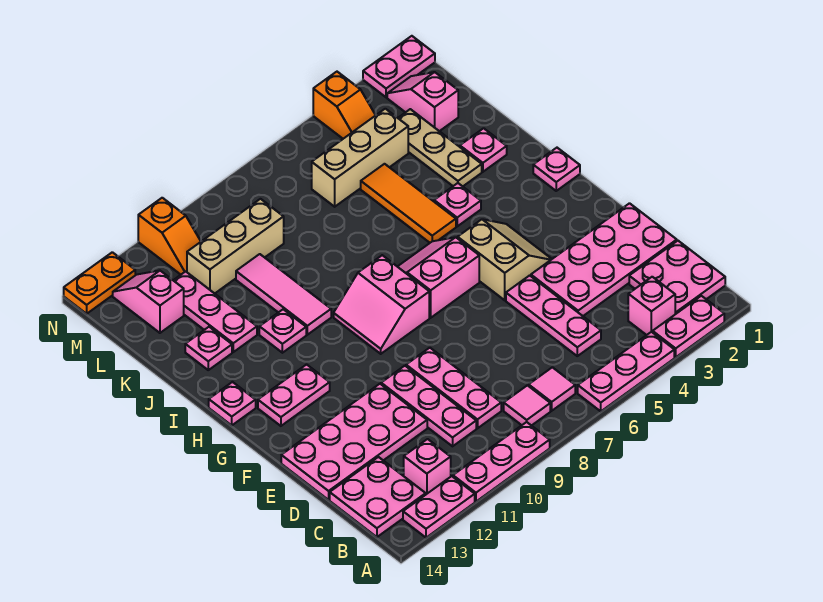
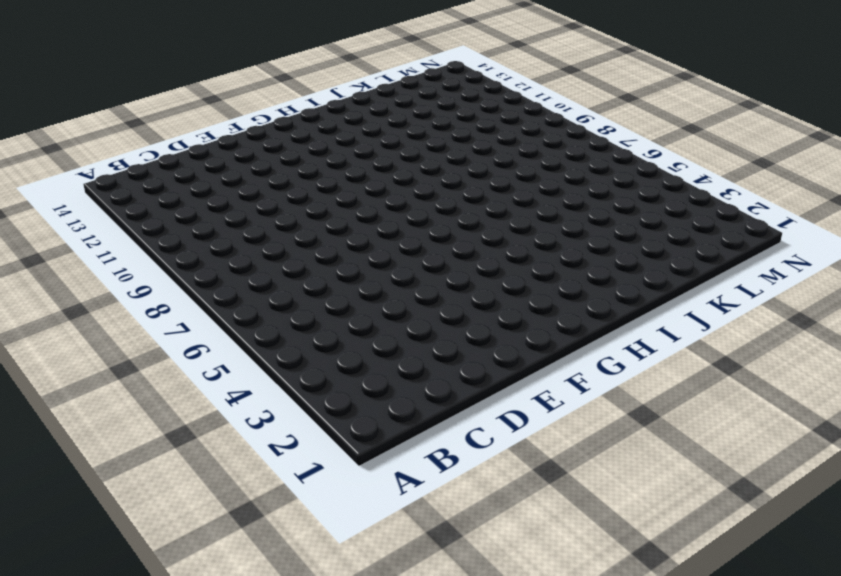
none -> pink plate A2:A3 level 1
none -> pink plate A4:A6 level 1
none -> pink plate A9:A11 level 1
none -> pink plate A12:A13 level 1

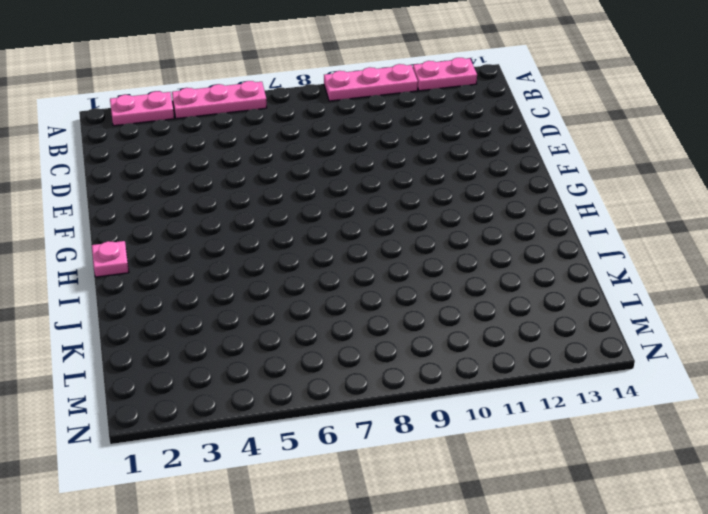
none -> pink plate B1:C2 level 1
none -> pink brick B3 level 1
none -> pink tile B7 level 1
none -> pink tile B8 level 1

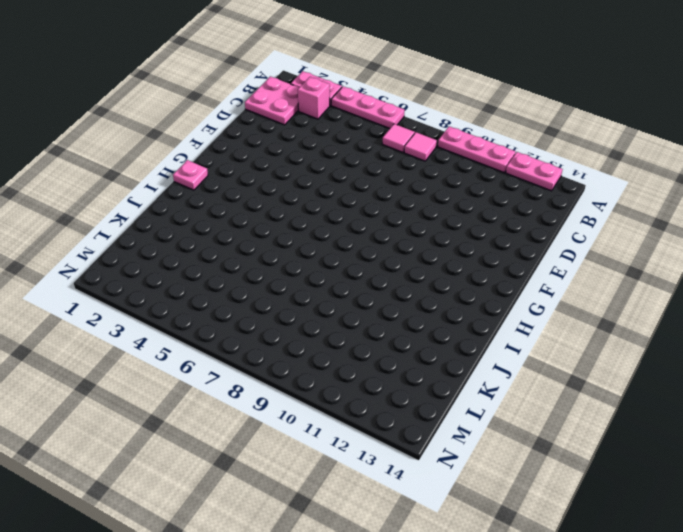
none -> pink brick B12 level 1
none -> pink plate B13:C14 level 1
none -> pink plate C5:E5 level 1
none -> pink plate C9:E9 level 1

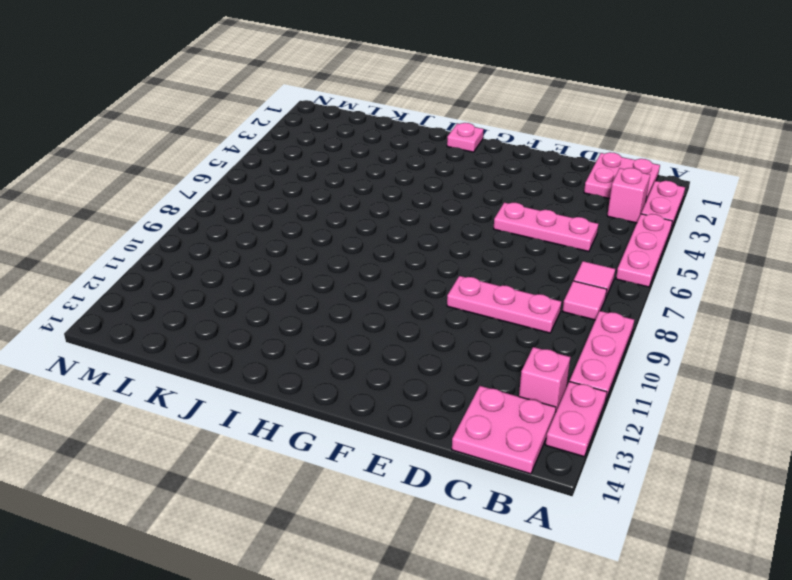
none -> pink plate C10:E10 level 1
none -> pink plate D1:E4 level 1
none -> pink plate D11:E14 level 1
none -> tan slope F4:G5 level 1 top 5

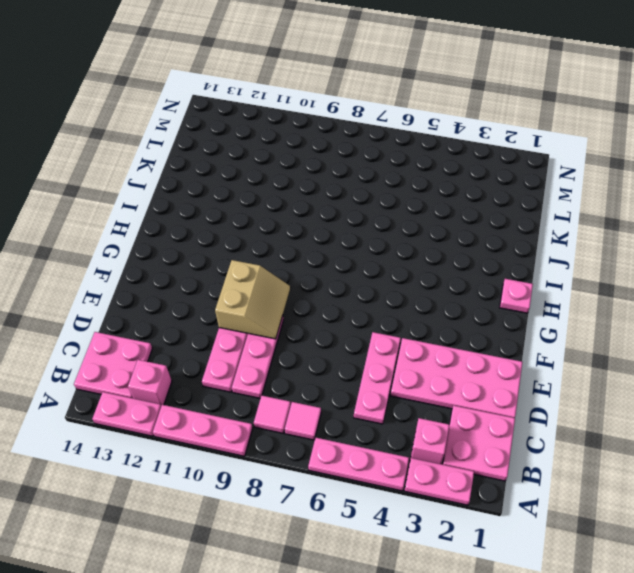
tan slope E9:F10 level 2 top 10 -> tan slope F4:G5 level 1 top 5
none -> pink plate D11:E14 level 1
none -> pink slope G6:H7 level 1 top G
none -> pink slope G8:H9 level 1 top 8
none -> pink plate G12:G13 level 1

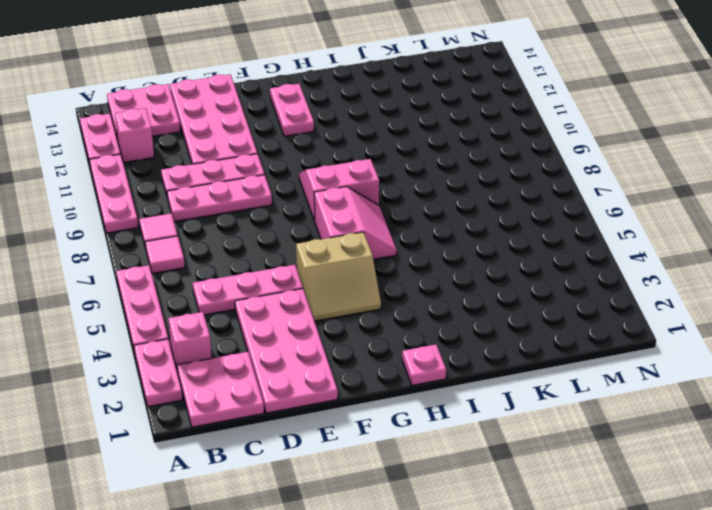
none -> pink plate H14 level 1
none -> pink plate I4 level 1
none -> orange tile I5:K5 level 1
none -> pink tile I10:K10 level 1

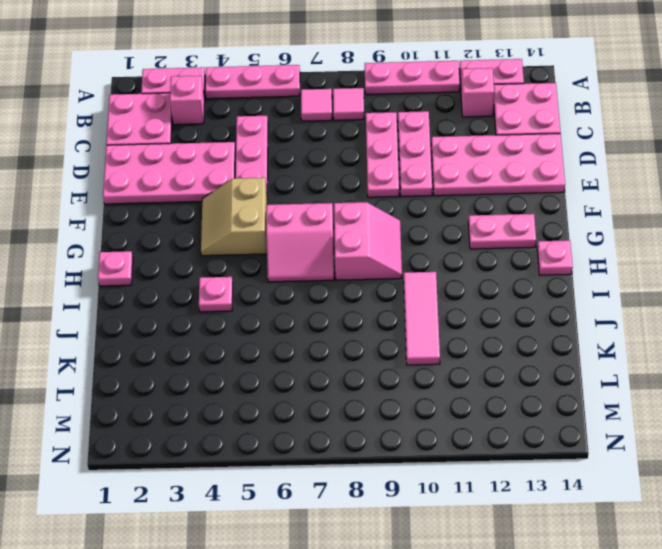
none -> orange tile I5:K5 level 1
none -> pink plate I11 level 1
none -> pink plate J2 level 1
none -> tan plate J3:L3 level 1

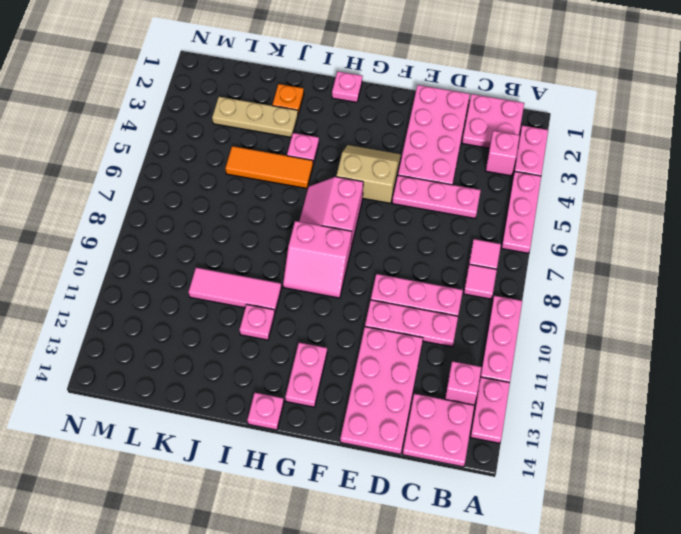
orange plate J2 level 1 -> pink plate J2 level 1
none -> pink plate J12:L12 level 1
none -> pink plate J13 level 1
none -> pink slope L2:M2 level 1 top L
none -> tan brick L4:L6 level 1

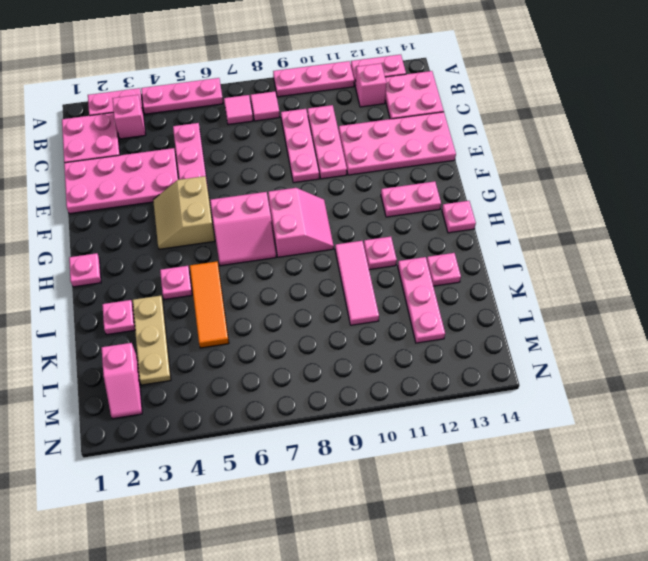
none -> tan brick L4:L6 level 1
none -> tan brick L9:L11 level 1
none -> pink slope L13:M13 level 1 top L
none -> orange slope M4:N4 level 1 top N

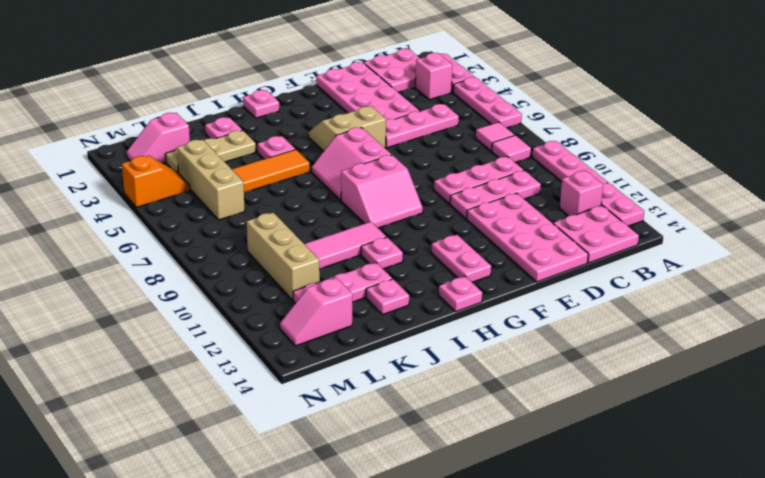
none -> orange slope M11:N11 level 1 top N
none -> pink plate N1:N2 level 1
none -> orange plate N13:N14 level 1

